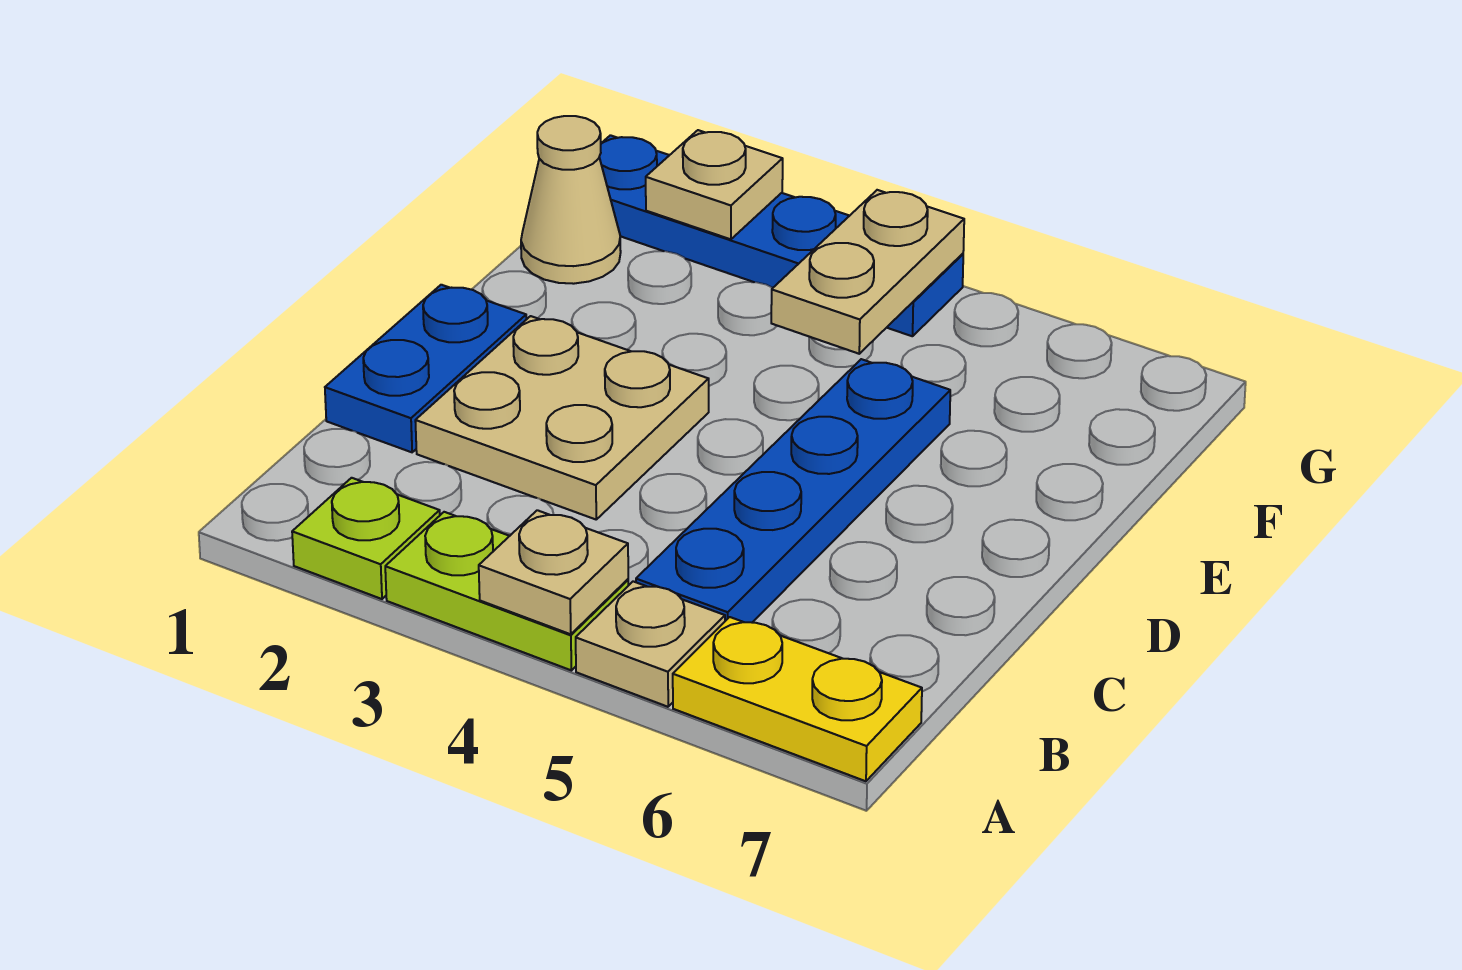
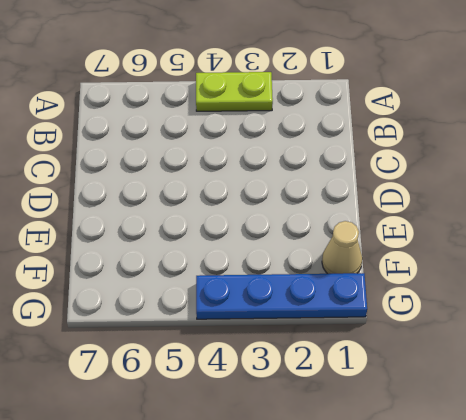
none -> lime plate A2 level 1
none -> tan plate A5 level 1
none -> yellow plate A6:A7 level 1

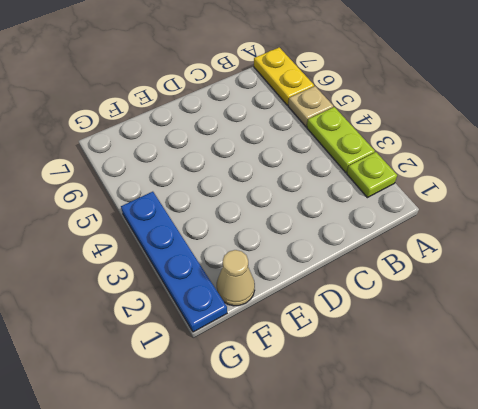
none -> blue plate B5:E5 level 1
none -> blue plate C1:D1 level 1
none -> tan plate C2:D3 level 1

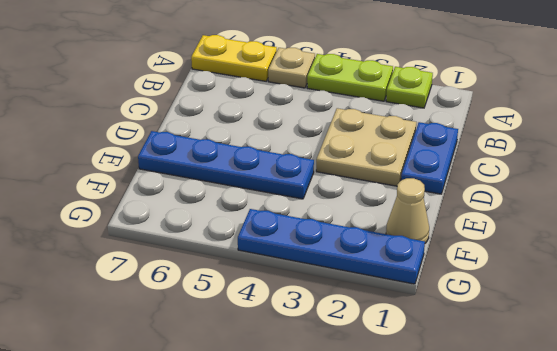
blue plate E4:E7 level 1 -> blue plate B5:E5 level 1
none -> tan plate A4 level 2
none -> tan plate F4:G4 level 2
none -> tan plate G2 level 2

